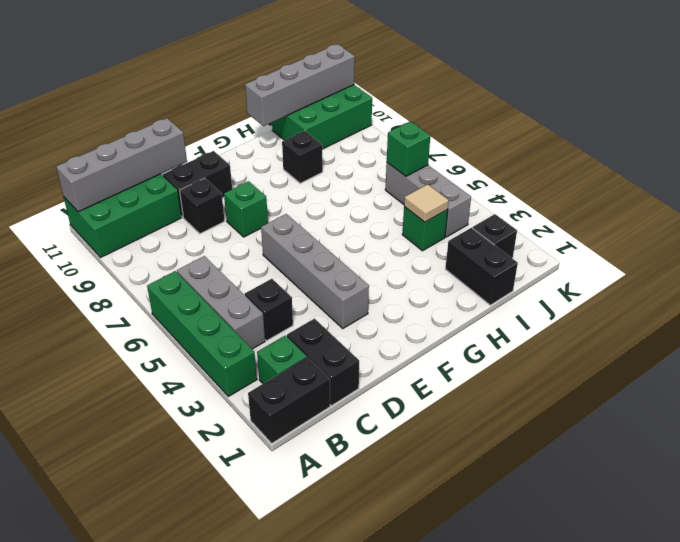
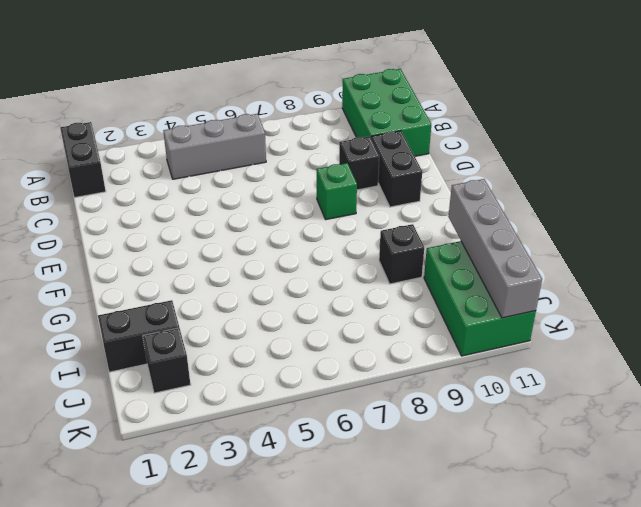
none -> green brick A3:A6 level 1
none -> green brick B2 level 1
none -> black brick C1:C2 level 1

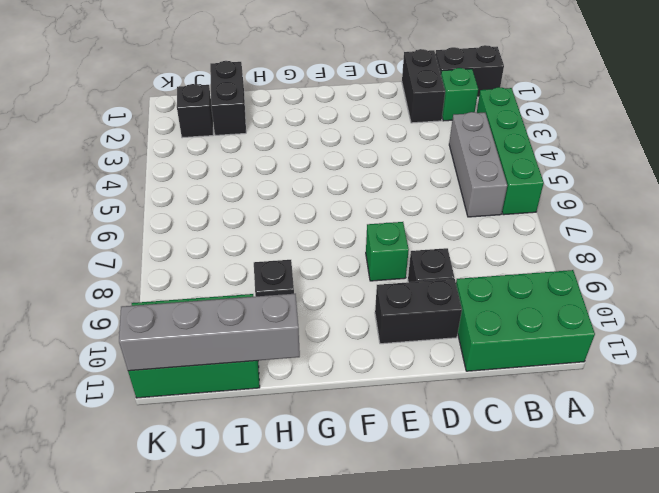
none -> black brick C4 level 1
none -> grey brick E3:E6 level 1
none -> green brick I4 level 1

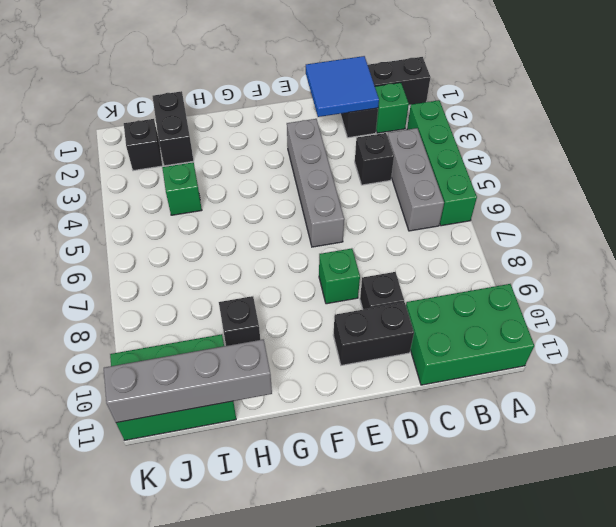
blue tile C1:D2 level 2 -> none
none -> grey brick J4:J6 level 1
none -> grey brick A11:D11 level 2
none -> tan tile I4 level 2

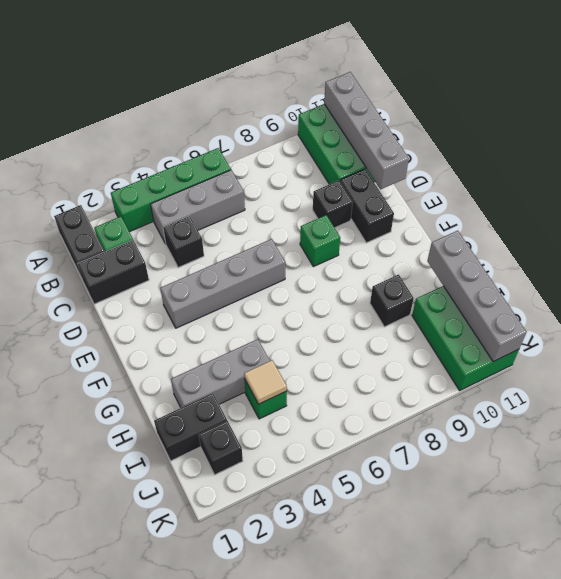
grey brick H2:H4 level 1 -> grey brick J4:J6 level 1
none -> green brick J6 level 2

